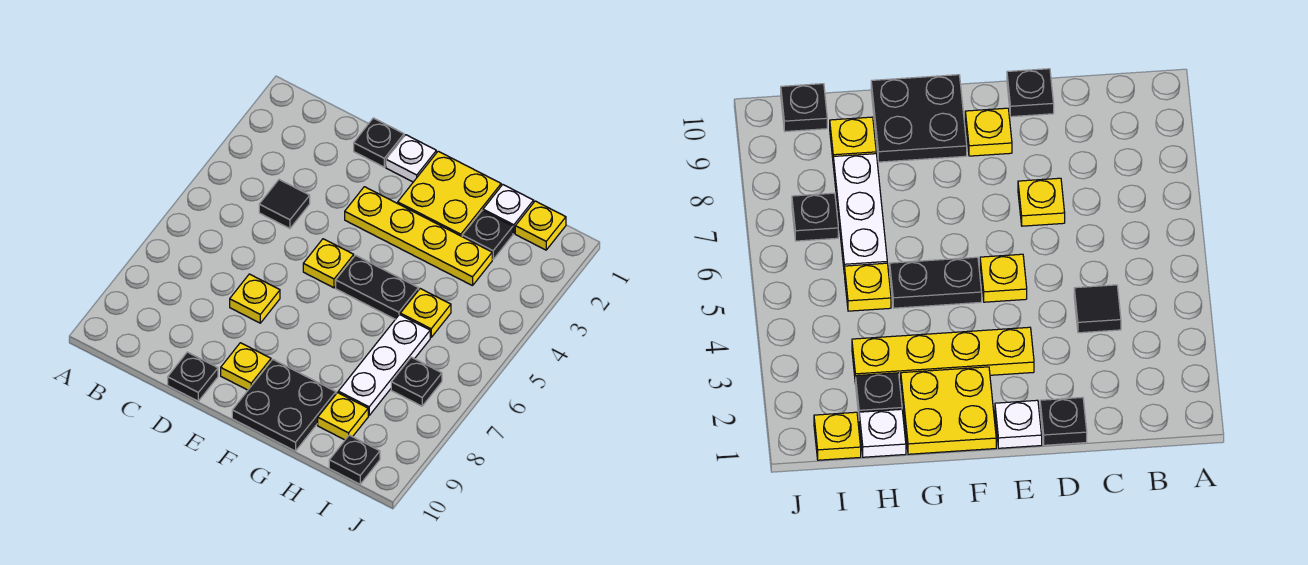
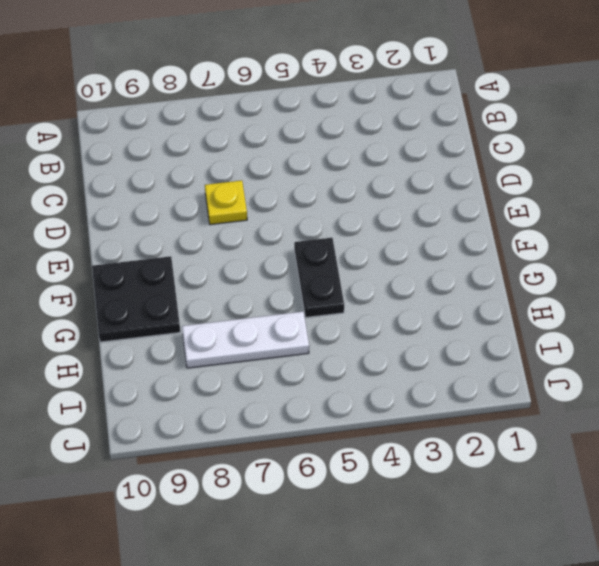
none -> black tile C4 level 1
none -> black plate D1 level 1
none -> black plate D10 level 1

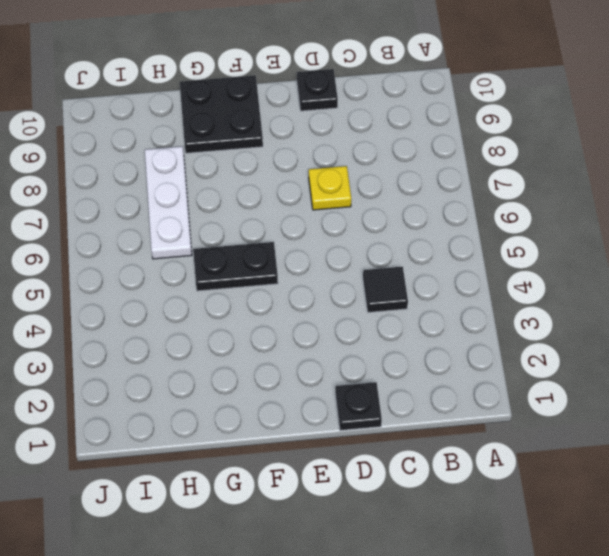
none -> white plate E1 level 1
none -> yellow plate E3:H3 level 1
none -> yellow plate E5 level 1

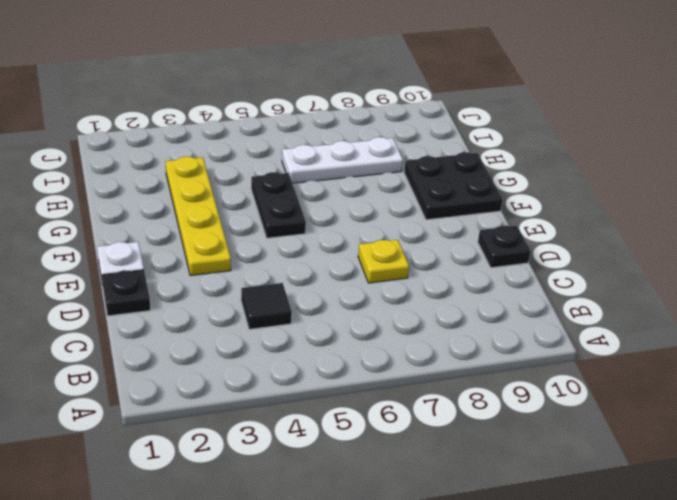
none -> yellow plate E5 level 1
none -> yellow plate E9 level 1
none -> yellow plate F1:G2 level 1

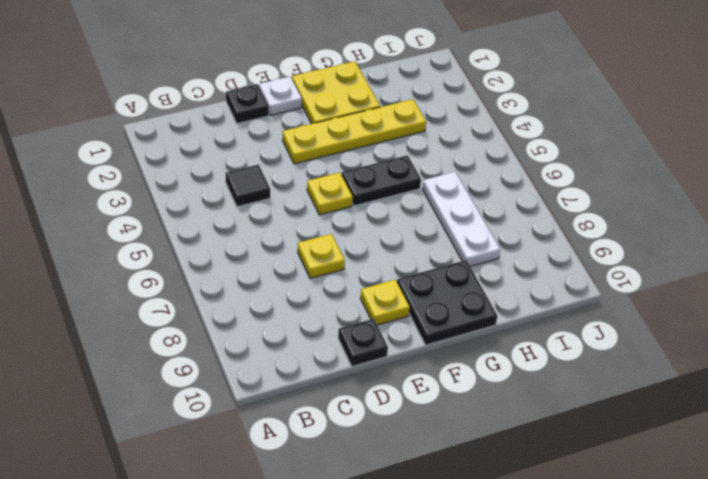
none -> white plate H1 level 1
none -> black plate H2 level 1
none -> yellow plate H5 level 1

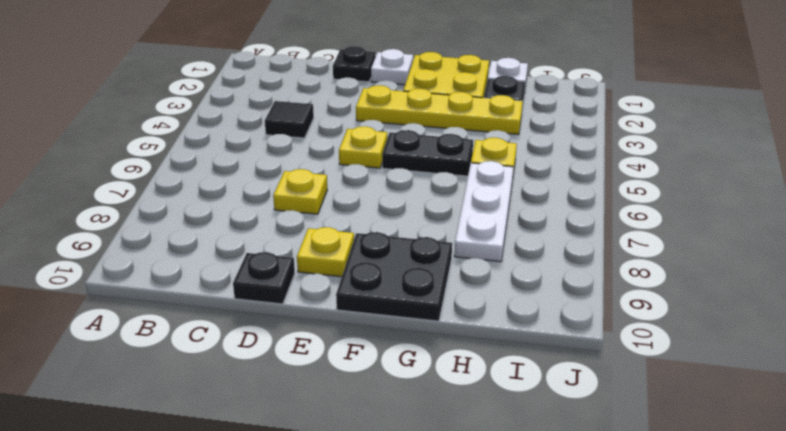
none -> yellow plate H9 level 1
none -> yellow plate I1 level 1
none -> black plate I7 level 1

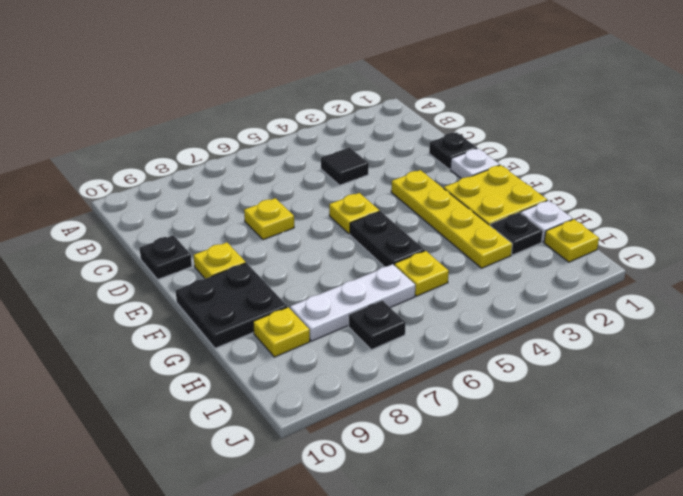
none -> black plate I10 level 1

